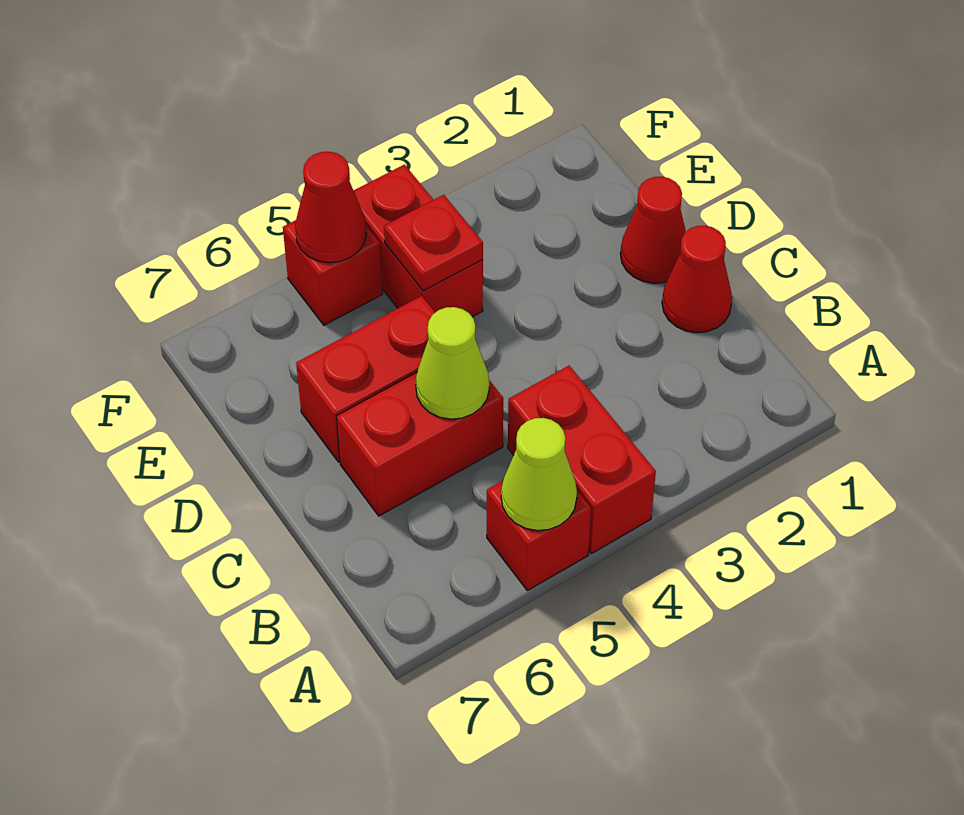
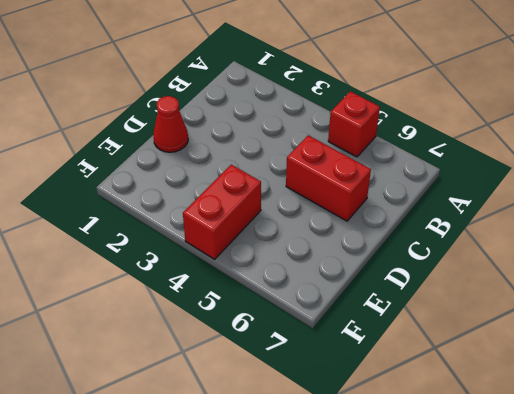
none -> red brick A4:B4 level 1
none -> red cone C1 level 1
none -> red brick D5:D6 level 1

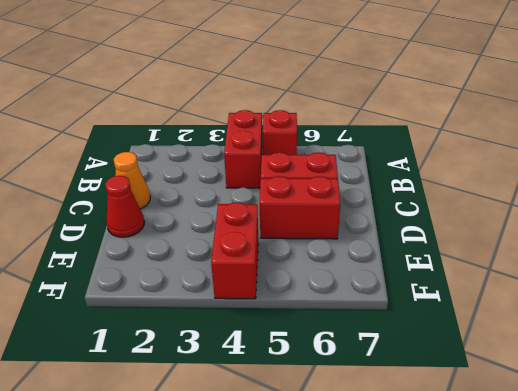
orange cone C1 level 1 -> red cone C1 level 1
none -> red brick F5 level 1
none -> lime cone A5 level 2
none -> lime cone C5 level 2

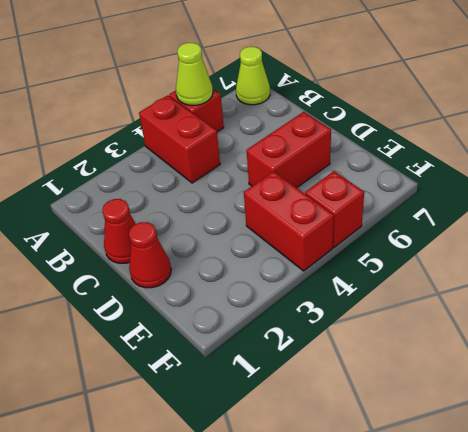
lime cone A7 level 1 -> lime cone C5 level 2
none -> red brick C5:C6 level 1
none -> red plate E4 level 2
none -> red cone F5 level 2

